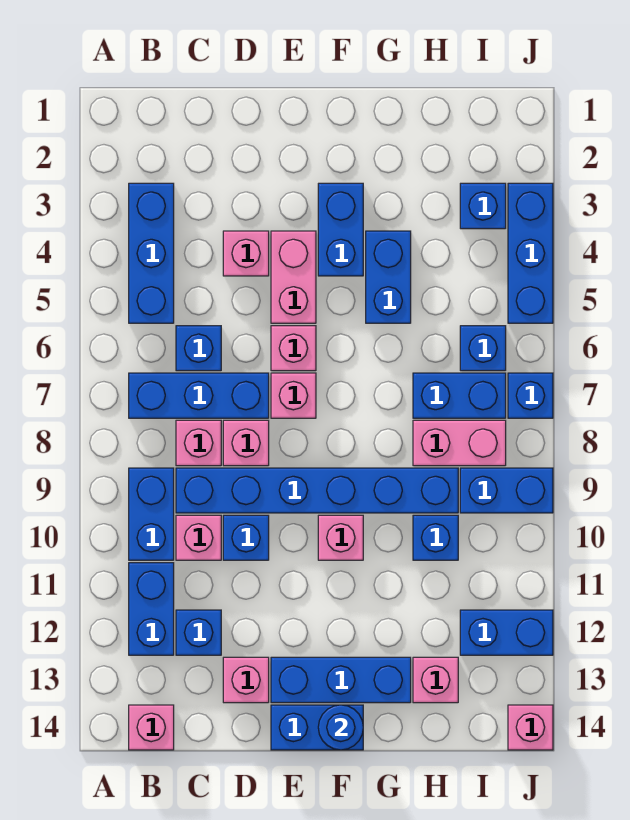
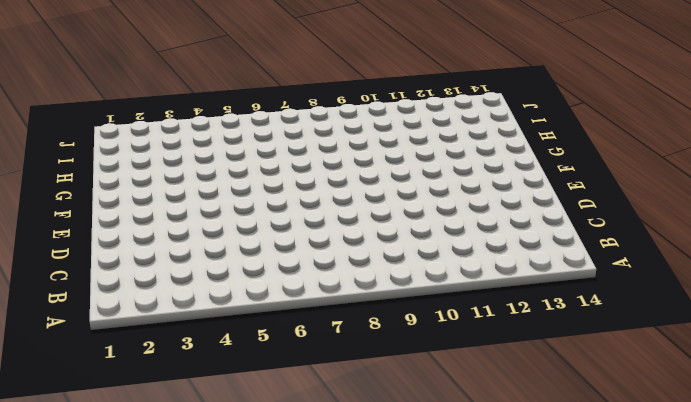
none -> blue brick B3:B5 level 1
none -> blue brick B7:D7 level 1
none -> blue brick B9:B10 level 1
none -> blue brick B11:B12 level 1

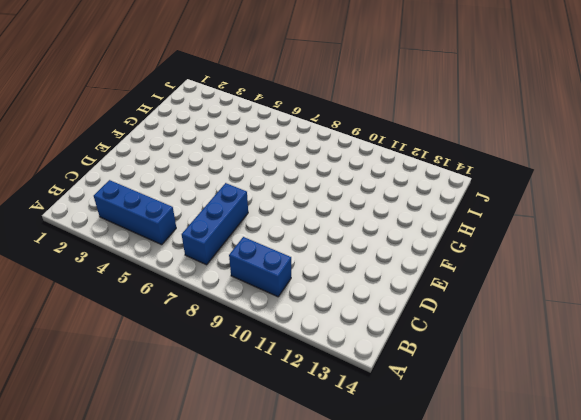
none -> blue brick B11:B12 level 1
none -> pink brick B14 level 1
none -> blue brick C6 level 1
none -> pink brick C8 level 1

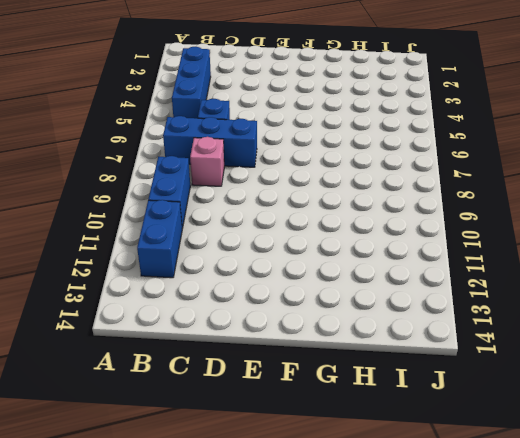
none -> pink brick B14 level 1
none -> blue brick C9:H9 level 1
none -> pink brick C10 level 1
none -> blue brick C12 level 1

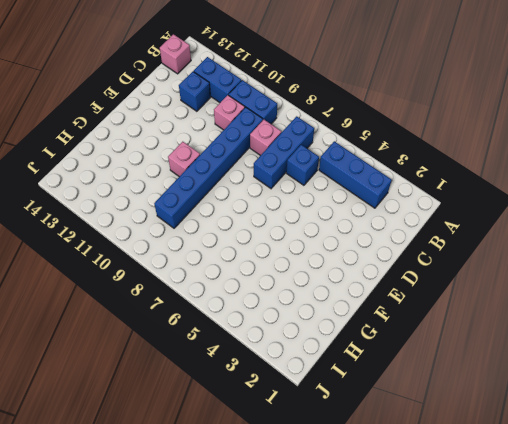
none -> pink brick D4 level 1
none -> pink brick D8 level 1
none -> blue brick D10 level 1
none -> pink brick D13 level 1

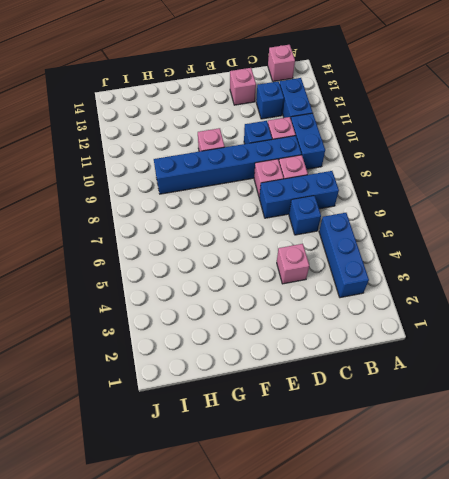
none -> pink brick E4:E5 level 1
none -> pink brick E6 level 1
none -> pink brick E7 level 1
none -> blue brick E13:G13 level 1

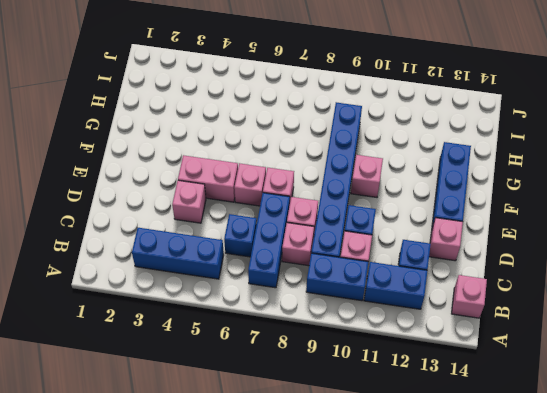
none -> blue brick E14:F14 level 1
none -> blue brick F3:F4 level 1
none -> blue brick G4:G5 level 1
none -> blue brick H7:I7 level 1

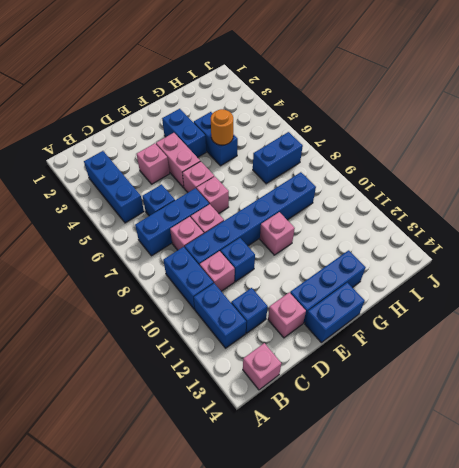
orange round brick G5 level 2 -> none
none -> pink brick H8:I8 level 1
none -> blue brick H10 level 1
none -> pink brick H13 level 1
none -> blue brick I3 level 1

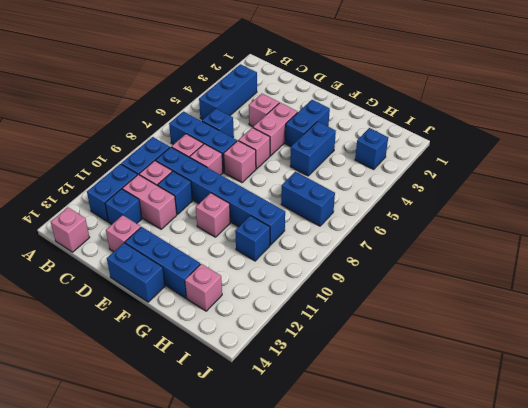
pink brick C11:D11 level 1 -> pink brick H8:I8 level 1
none -> blue brick I6 level 1
none -> blue brick I9:J9 level 1
none -> blue brick I12:J12 level 1
none -> blue brick J3:J5 level 1

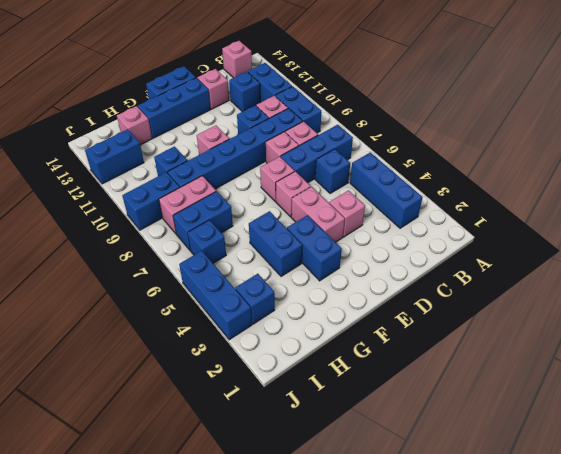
none -> blue brick J7 level 1
none -> pink brick J14 level 1
none -> blue round brick F14 level 2

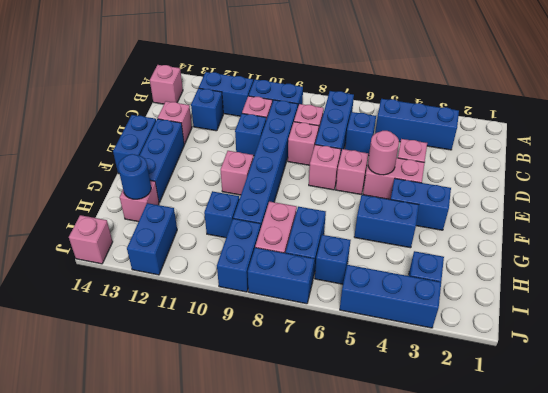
pink round brick E5 level 2 -> none
blue round brick H13 level 2 -> blue round brick F14 level 2
blue brick J7:J8 level 1 -> blue brick J7 level 1

